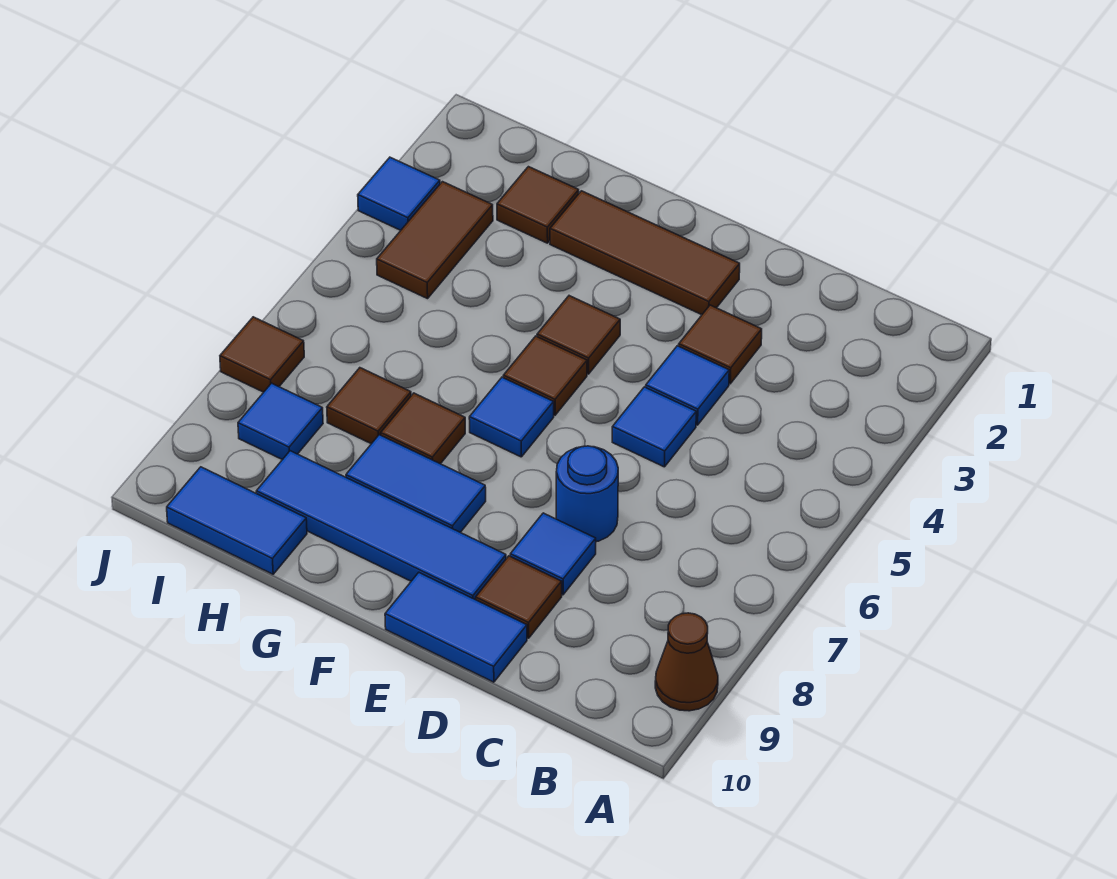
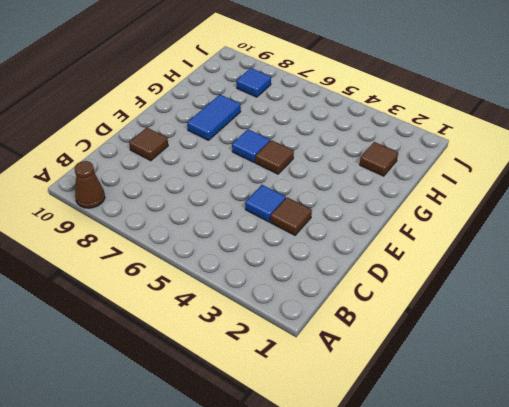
none -> blue tile D5 level 1
none -> blue round brick D7 level 1
none -> blue tile D8 level 1

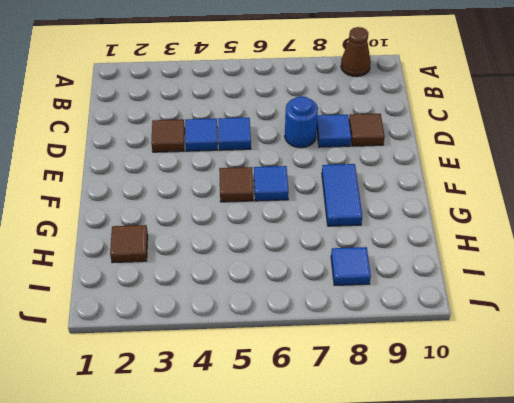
none -> blue tile D10:E10 level 1
none -> brown tile E2:G2 level 1
none -> blue tile E9:H9 level 1

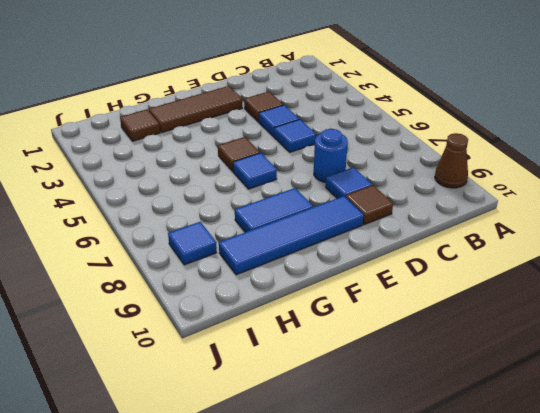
none -> blue tile D10:E10 level 1
none -> brown tile F4 level 1
none -> brown tile G7 level 1

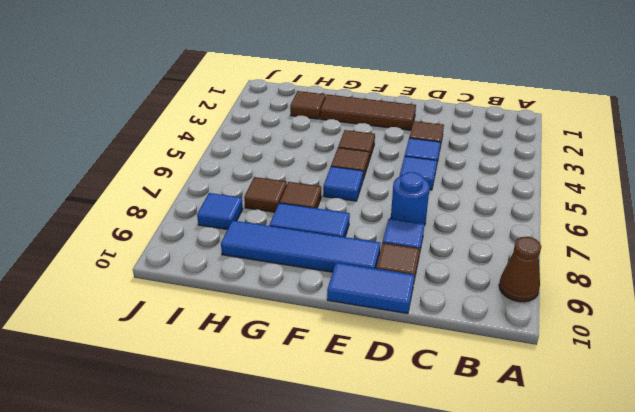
none -> blue tile H10:I10 level 1
none -> brown tile I3:I4 level 1
none -> blue tile J3 level 1

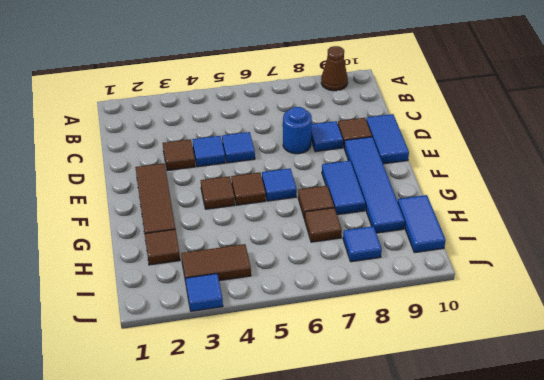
none -> brown tile J7 level 1

